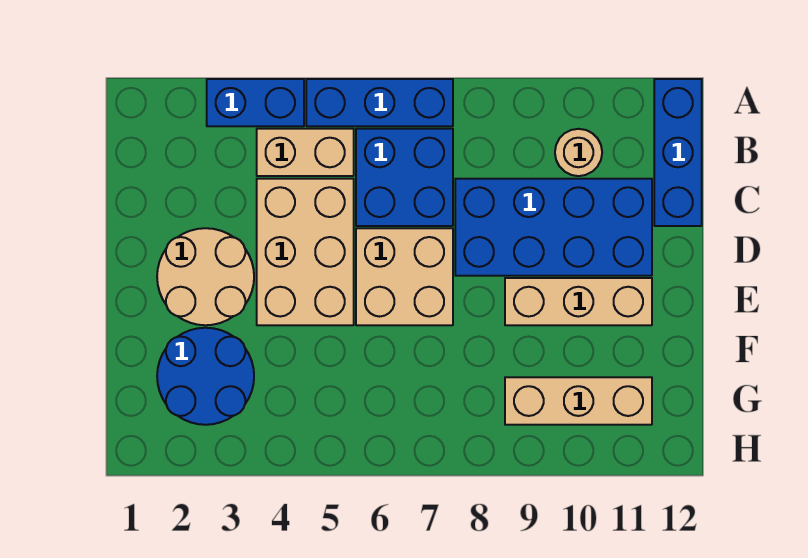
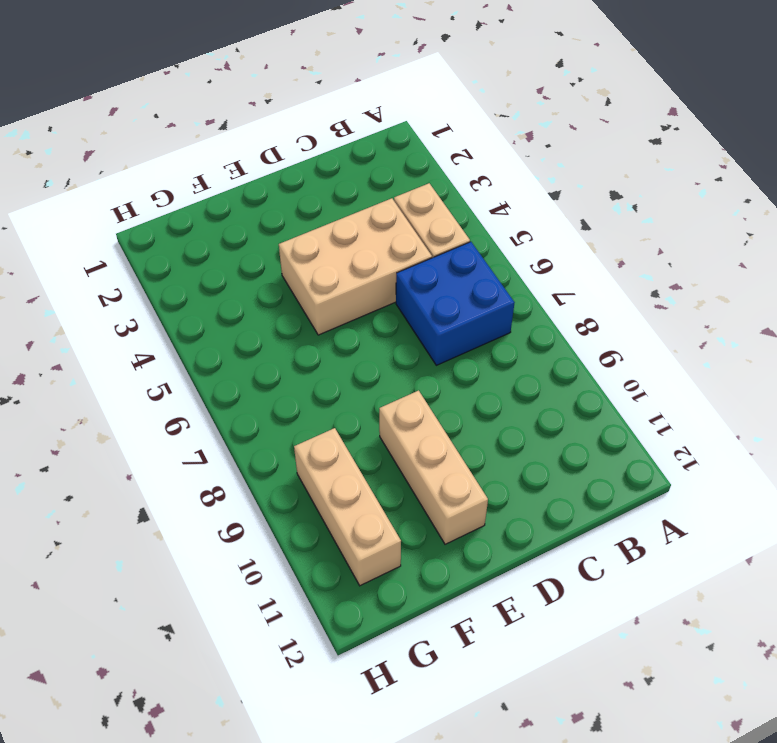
none -> blue brick A3:A4 level 1
none -> blue brick A5:A7 level 1
none -> blue brick A12:C12 level 1

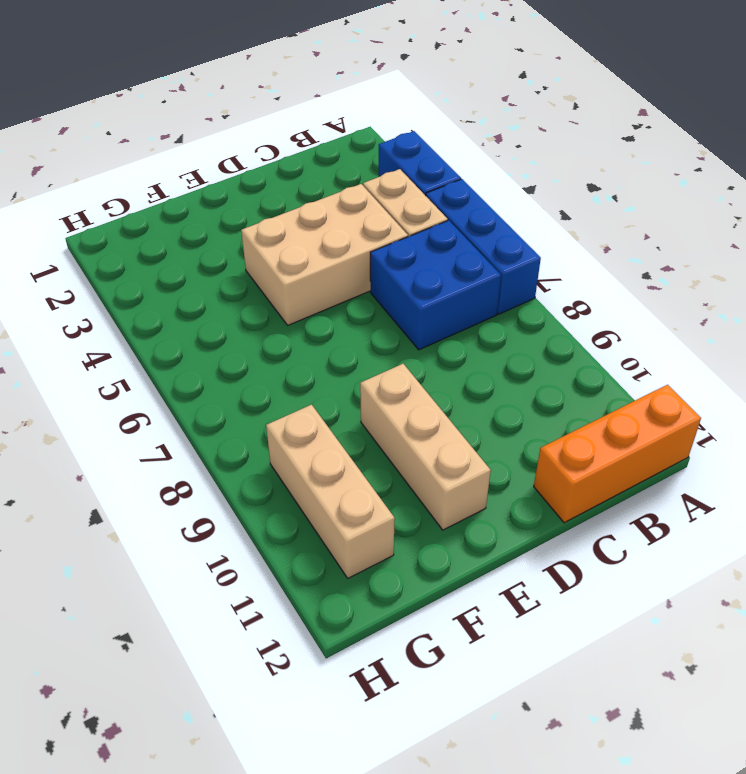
orange brick A12:C12 level 1 -> blue brick A12:C12 level 1
none -> tan round brick B10 level 1
none -> blue brick C8:D11 level 1
none -> tan round brick D2:E3 level 1

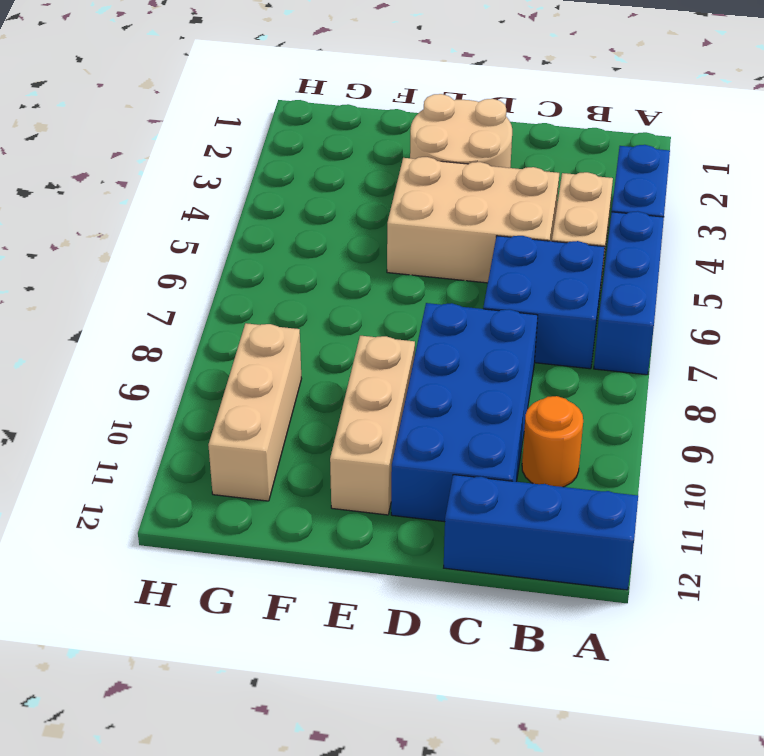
orange round brick B10 level 1 -> tan round brick B10 level 1
none -> tan brick D6:E7 level 1
none -> blue round brick F2:G3 level 1

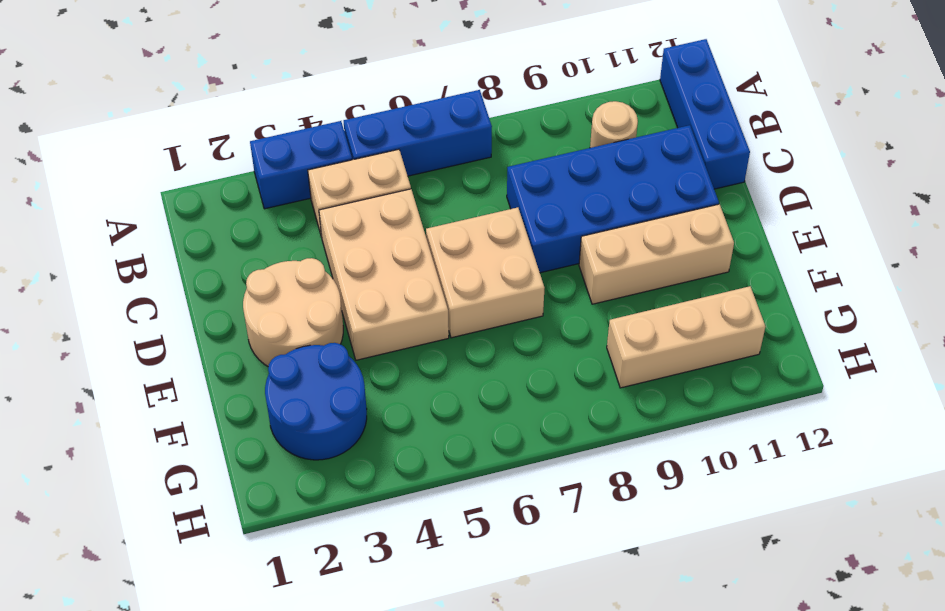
none -> blue brick B6:C7 level 1

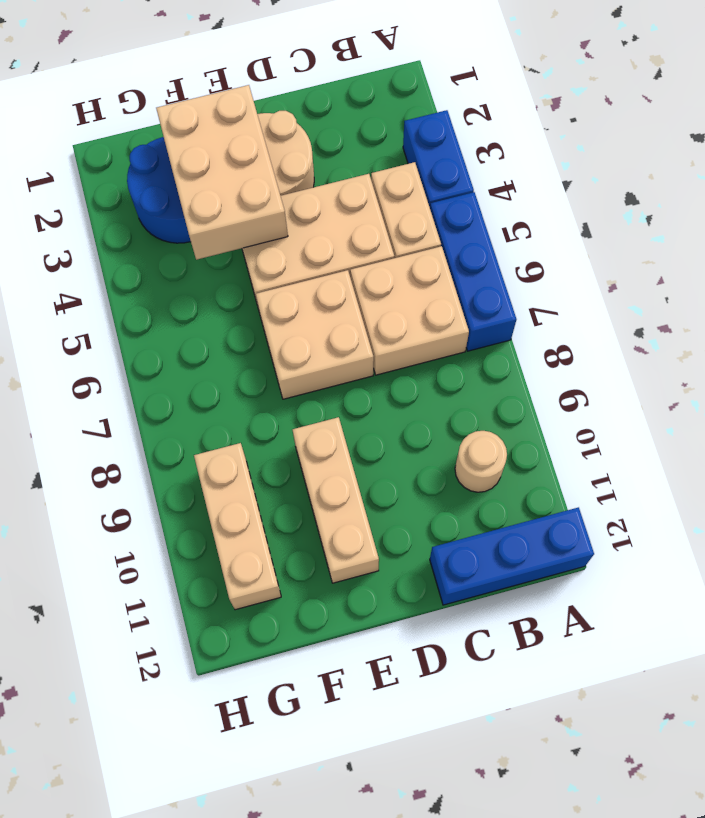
tan brick B6:C7 level 1 -> blue brick B6:C7 level 1
tan brick E2:F4 level 2 -> none
none -> blue brick C8:D11 level 1

